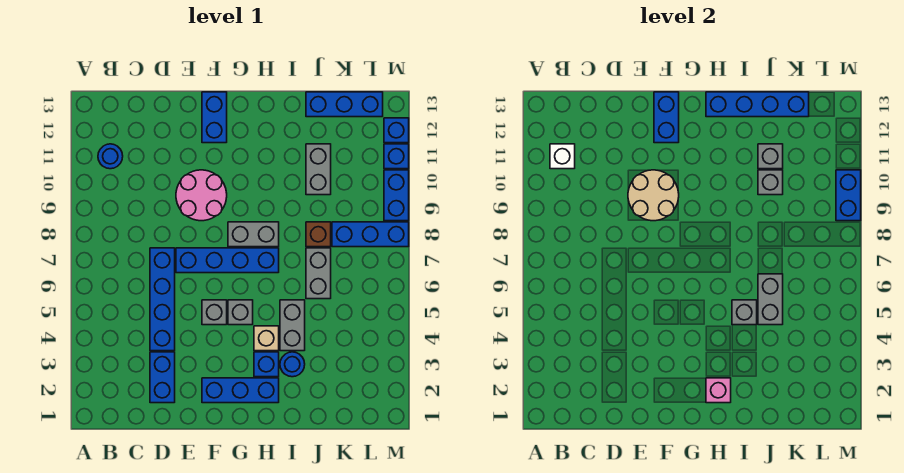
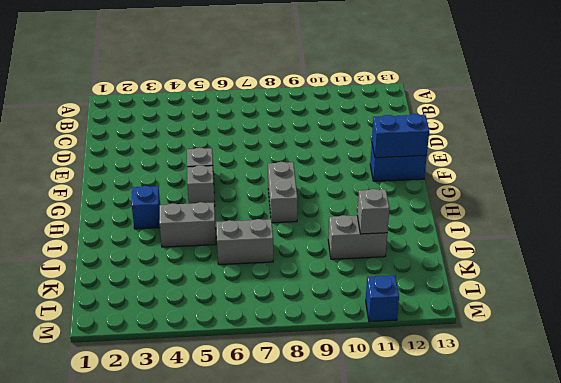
none -> blue round brick B11 level 1
none -> blue brick D2:D3 level 1
none -> blue brick D4:D7 level 1
none -> blue brick E7:H7 level 1

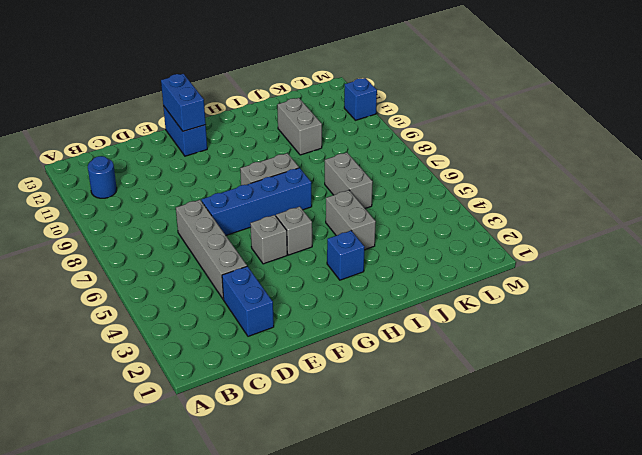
grey brick D4:D7 level 1 -> blue brick D4:D7 level 1
none -> pink round brick E9:F10 level 1
none -> blue brick F2:H2 level 1
none -> tan brick H4 level 1
none -> blue round brick I3 level 1

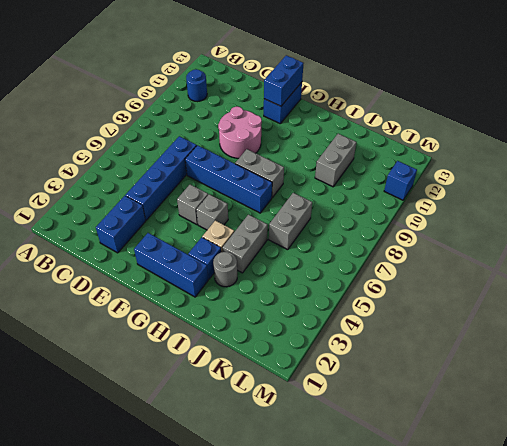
grey round brick I3 level 1 -> blue round brick I3 level 1
none -> brown brick J8 level 1
none -> blue brick J13:L13 level 1
none -> blue brick K8:M8 level 1
none -> blue brick M9:M10 level 1

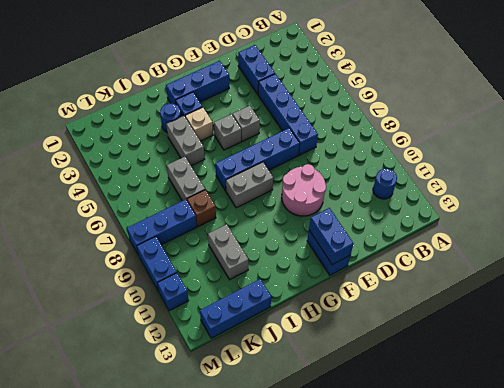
none -> blue brick M12 level 1
none -> white brick B11 level 2
none -> tan round brick E9:F10 level 2
none -> pink brick H2 level 2

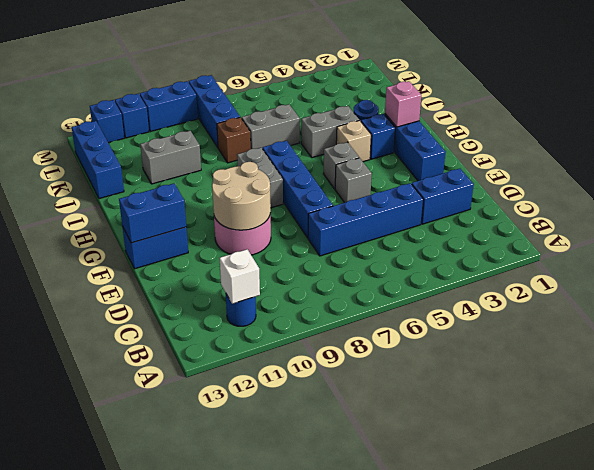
none -> blue brick H13:K13 level 2
none -> grey brick I5 level 2
none -> grey brick J5:J6 level 2
none -> grey brick J10 level 2

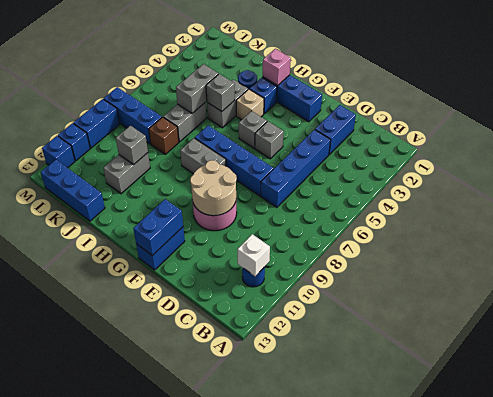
none -> blue brick H13:K13 level 2
none -> grey brick J11 level 2
none -> blue brick M9:M10 level 2

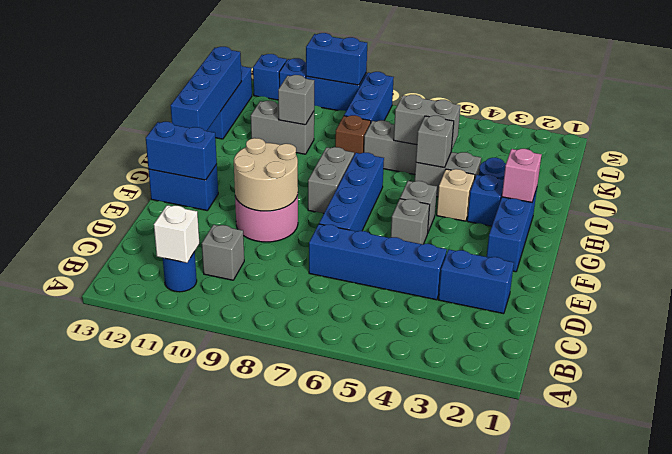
grey brick C10 level 1 -> grey brick J11 level 2

